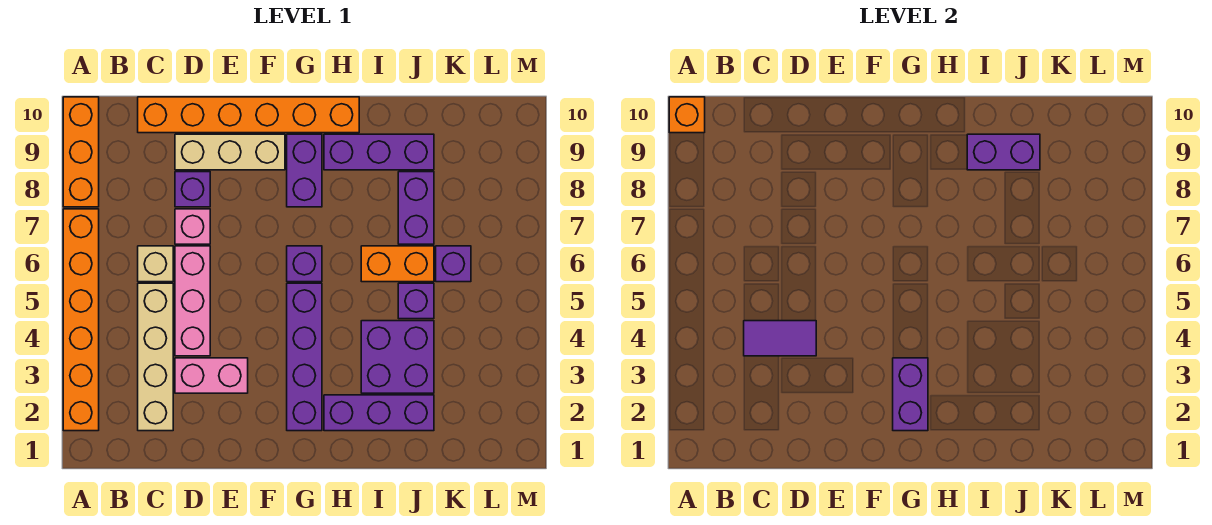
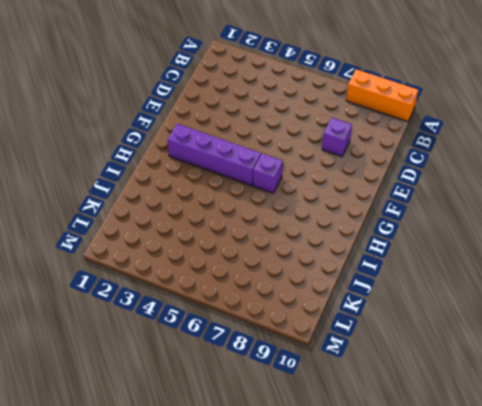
none -> orange brick A2:A7 level 1
none -> tan brick C2:C5 level 1
none -> tan brick C6 level 1

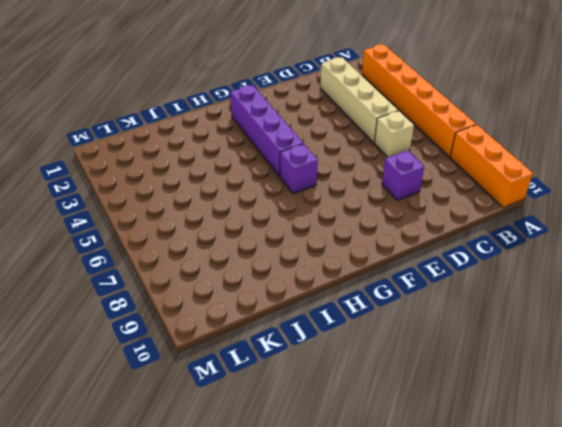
none -> orange brick C10:H10 level 1
none -> pink brick D3:E3 level 1
none -> pink brick D4:D6 level 1

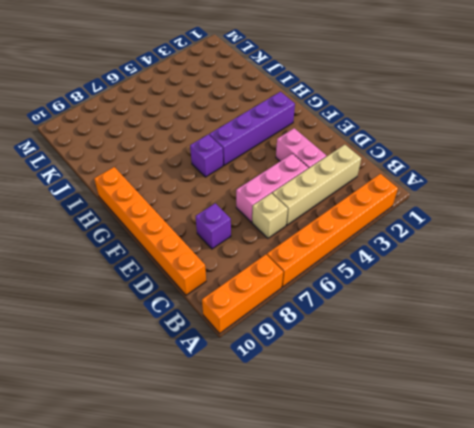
none -> pink brick D7 level 1
none -> tan brick D9:F9 level 1
none -> purple brick G8:G9 level 1

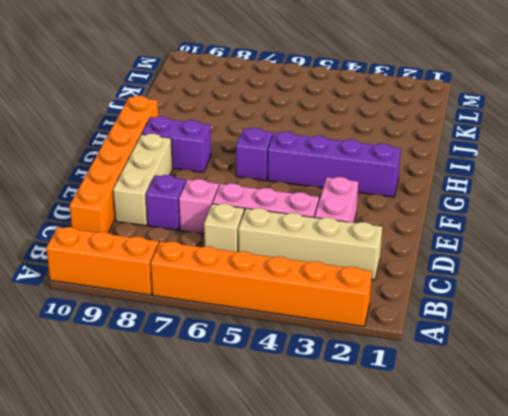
none -> purple brick H2:J2 level 1
none -> purple brick H9:J9 level 1
none -> purple brick I3:J4 level 1

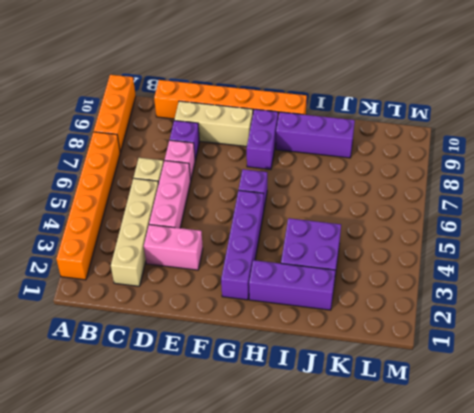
none -> orange brick I6:J6 level 1
none -> purple brick J5 level 1
none -> purple brick J7:J8 level 1

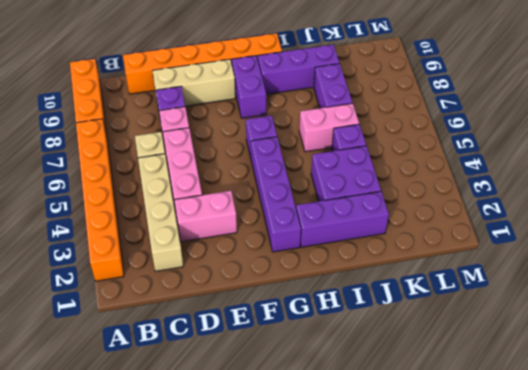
pink brick I6:J6 level 1 -> orange brick I6:J6 level 1
none -> purple brick K6 level 1
none -> orange brick A10 level 2
none -> purple tile C4:D4 level 2

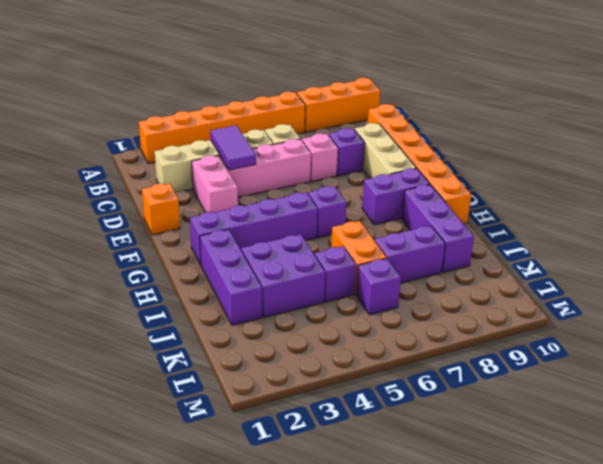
orange brick E1 level 1 -> orange brick A10 level 2
none -> purple brick G2:G3 level 2
none -> purple brick I9:J9 level 2

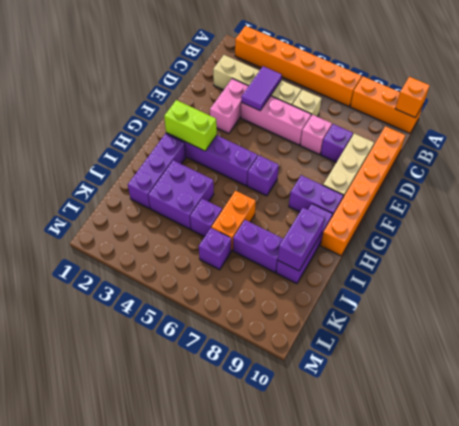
lime brick G2:G3 level 2 -> purple brick G2:G3 level 2

